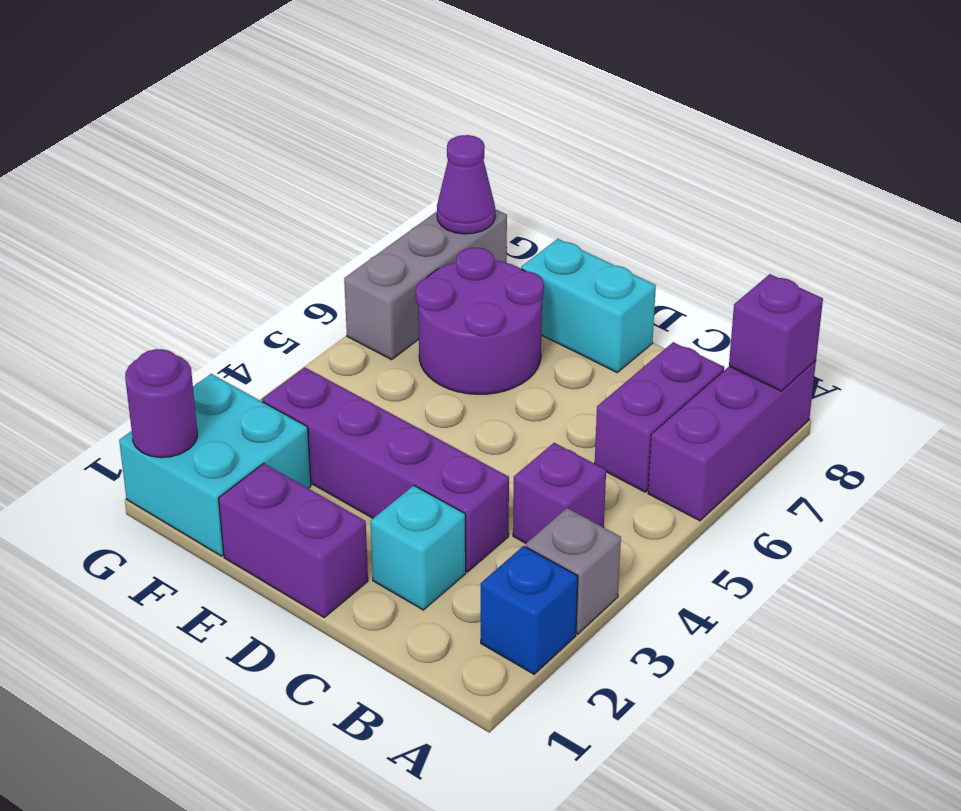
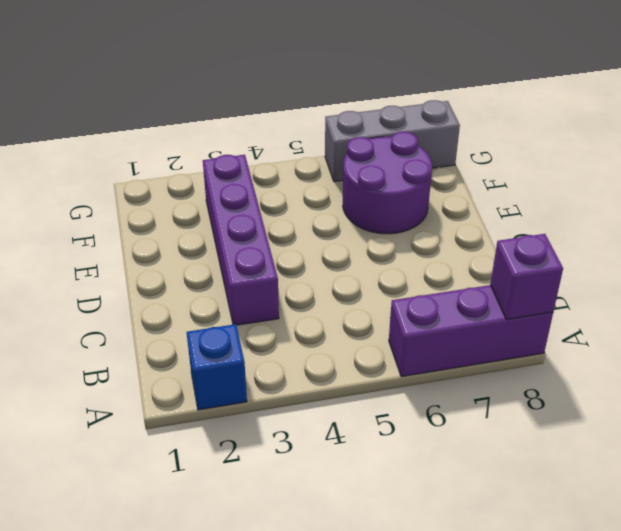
none -> grey brick A3 level 1
none -> purple brick B4 level 1
none -> purple brick B6:B7 level 1

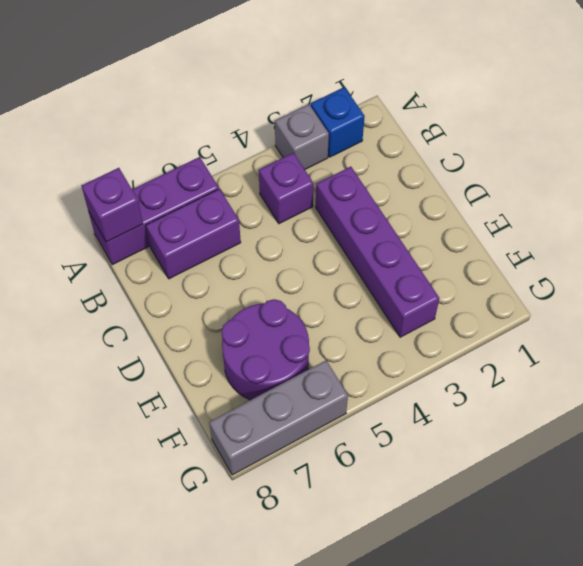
none -> cyan brick C2 level 1
none -> purple brick D1:E1 level 1
none -> cyan brick D8:E8 level 1

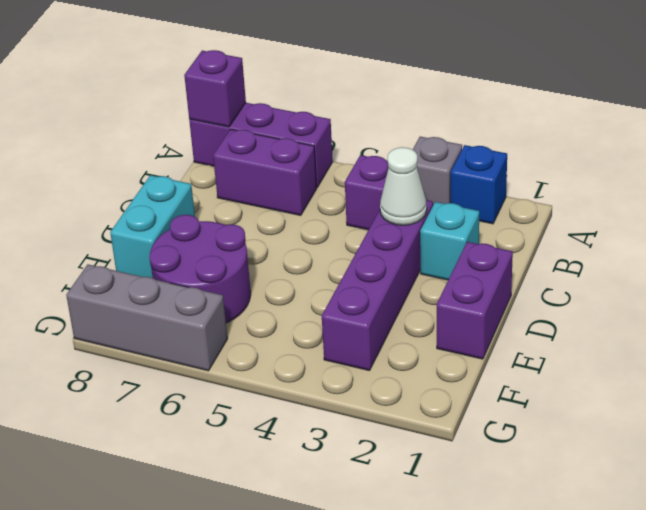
white cone C3 level 2 -> none
none -> cyan brick F1:G2 level 1
none -> purple round brick G1 level 2
none -> purple cone G8 level 2

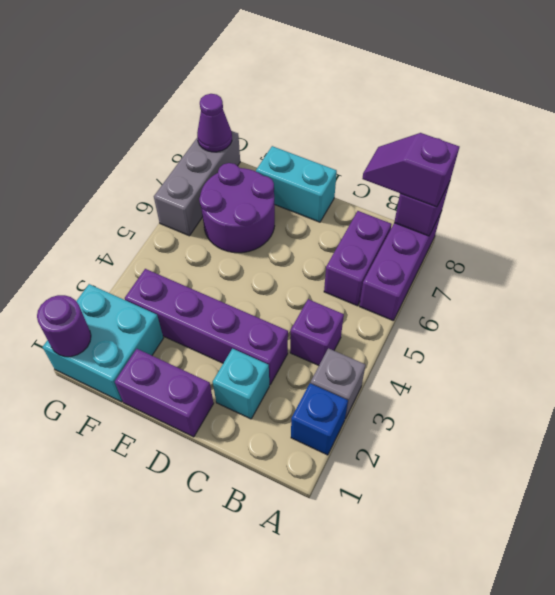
purple slope A8:B8 level 3 top A -> none

